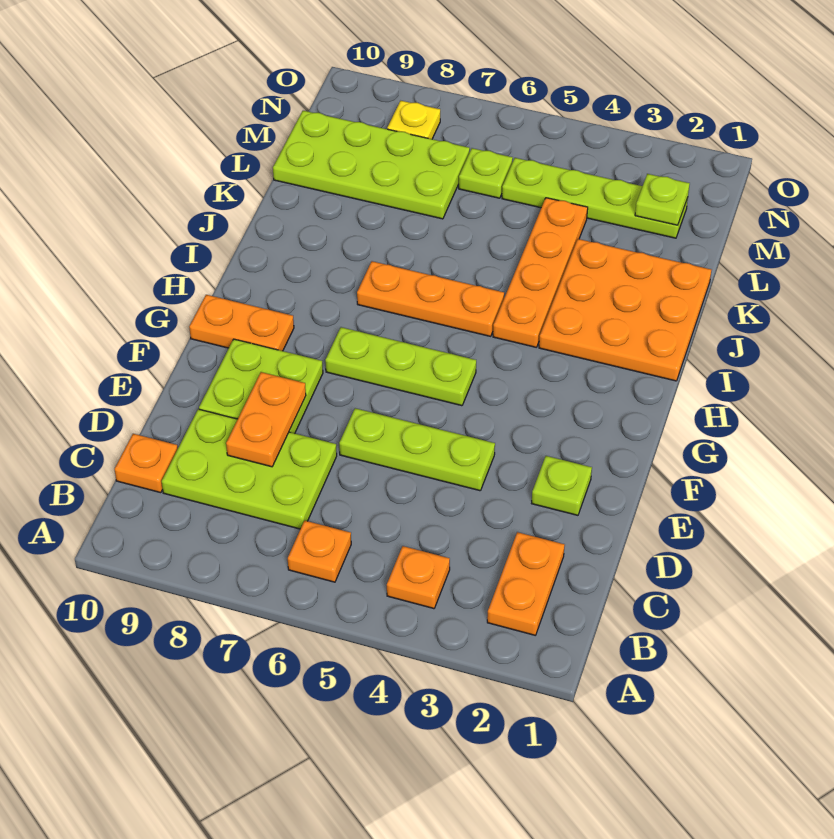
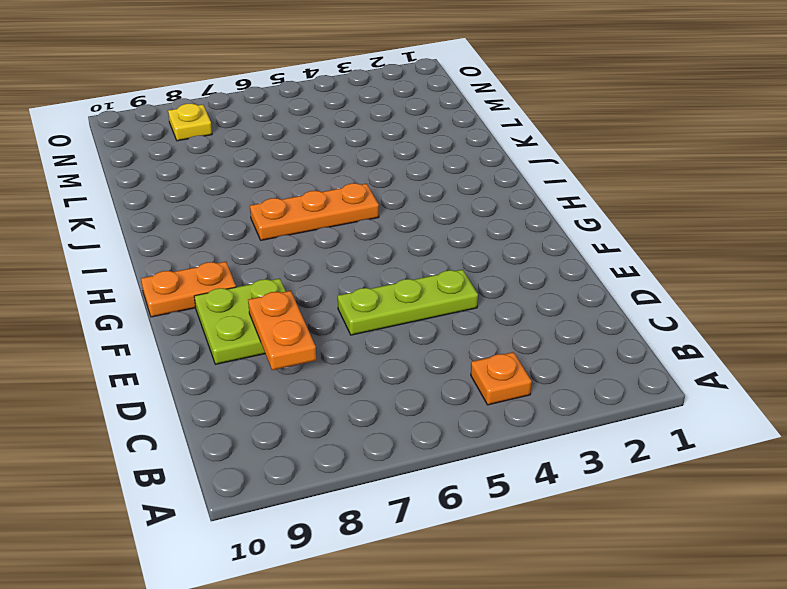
none -> orange plate B2:C2 level 1
none -> orange plate B6 level 1
none -> lime plate C7:D9 level 1

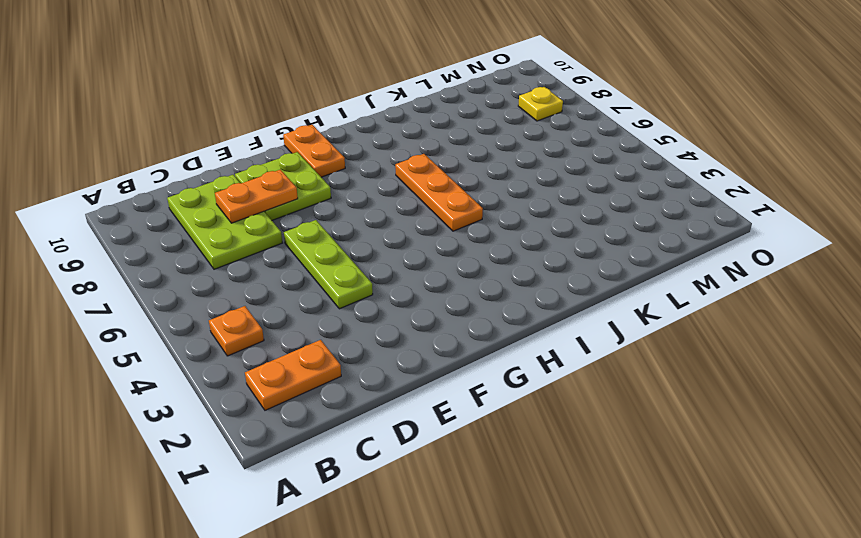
none -> orange plate B6 level 1
none -> orange plate C10 level 1
none -> lime plate E2 level 1

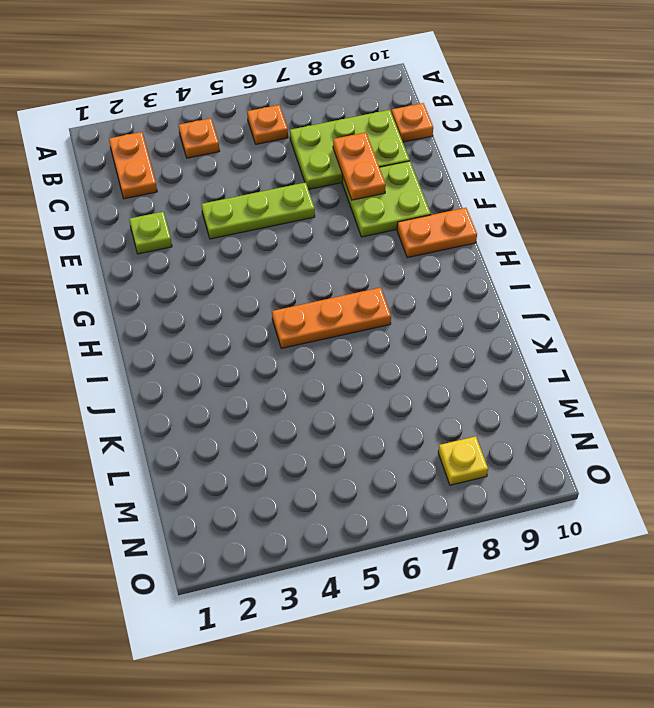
none -> lime plate G5:G7 level 1
none -> orange plate I1:K3 level 1
none -> orange plate I4:L4 level 1

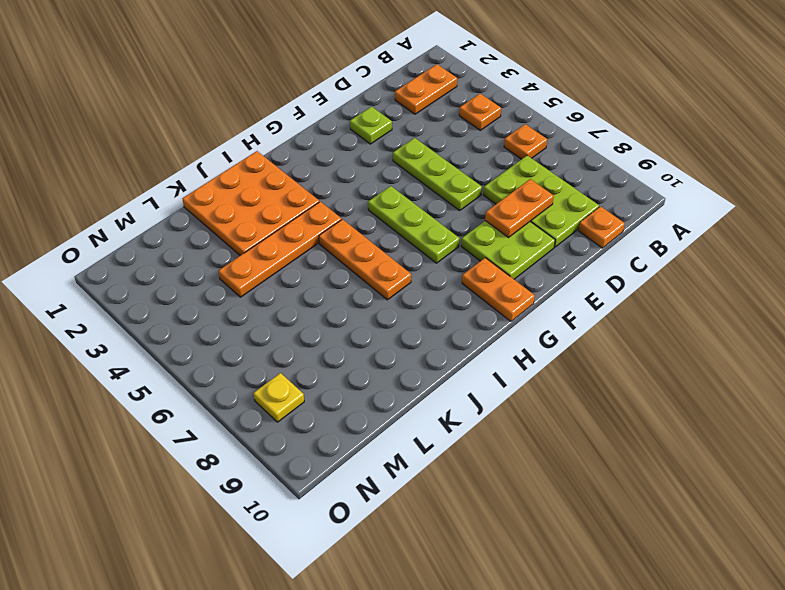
none -> lime plate L7:M10 level 1
none -> lime plate M2:M5 level 1
none -> lime plate M6 level 1

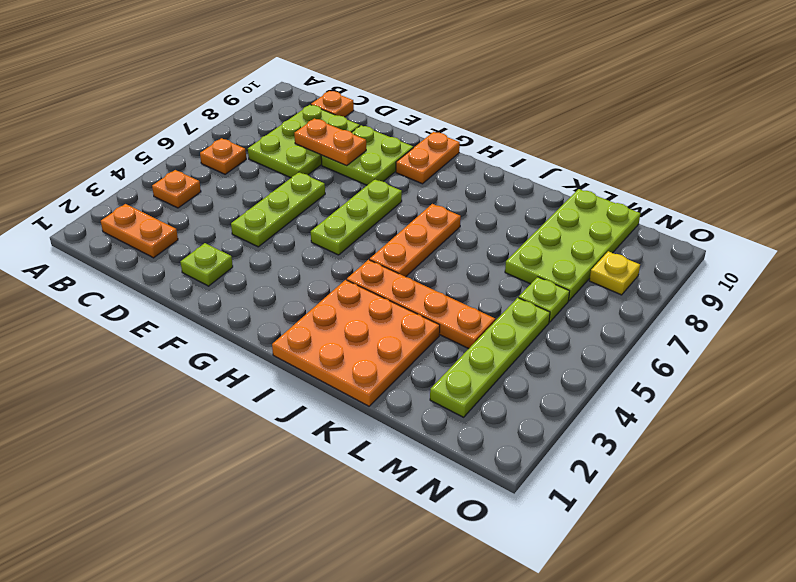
none -> lime plate M2 level 2

